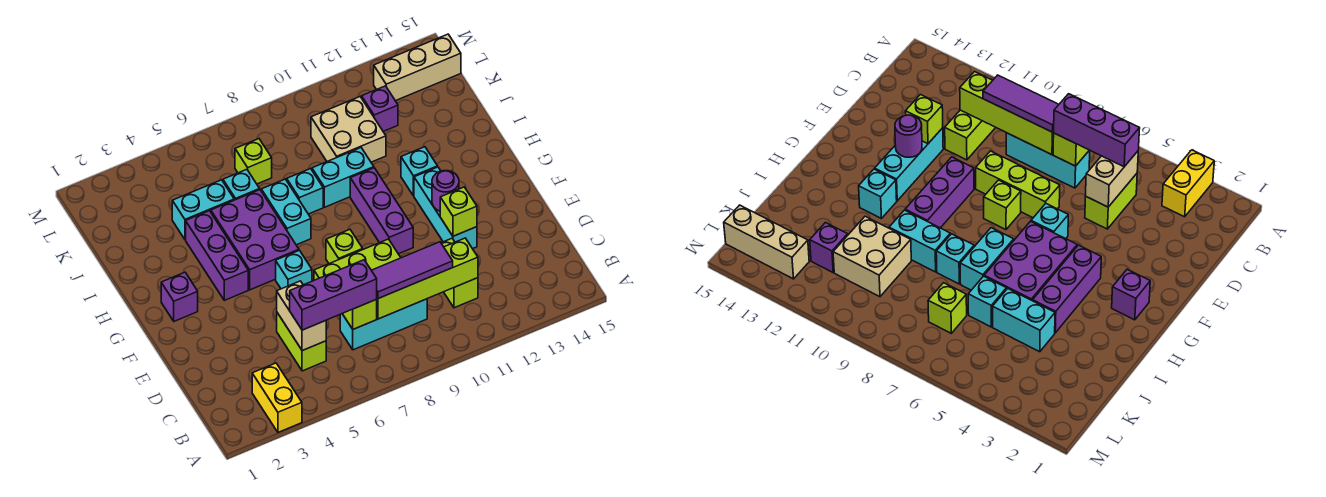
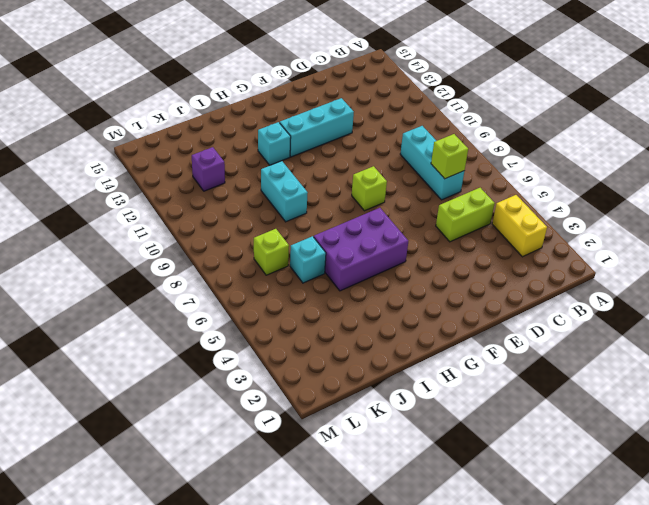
yellow brick B3:B4 level 1 -> yellow brick A3:B3 level 1
none -> lime brick C11:D11 level 1
none -> lime brick E7:E9 level 1
none -> cyan brick F6 level 1

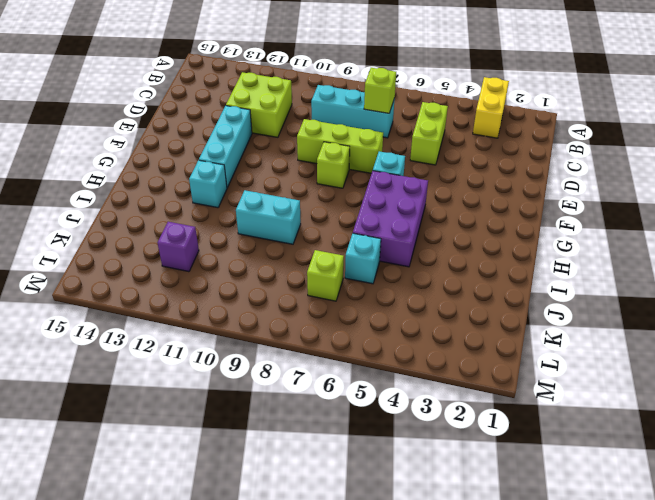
lime brick C11:D12 level 1 -> lime brick C11:D11 level 1
none -> purple brick F10:H10 level 1
none -> purple brick G2 level 1
none -> purple brick G4:I4 level 1

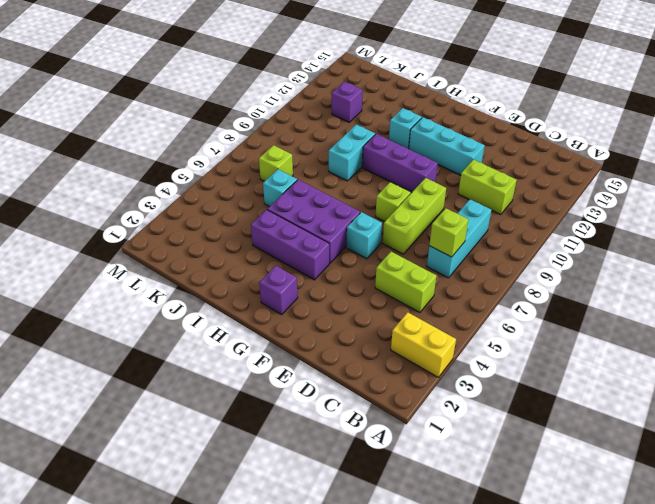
none -> cyan brick H7:I7 level 1
none -> cyan brick I8 level 1
none -> cyan brick J4:J5 level 1

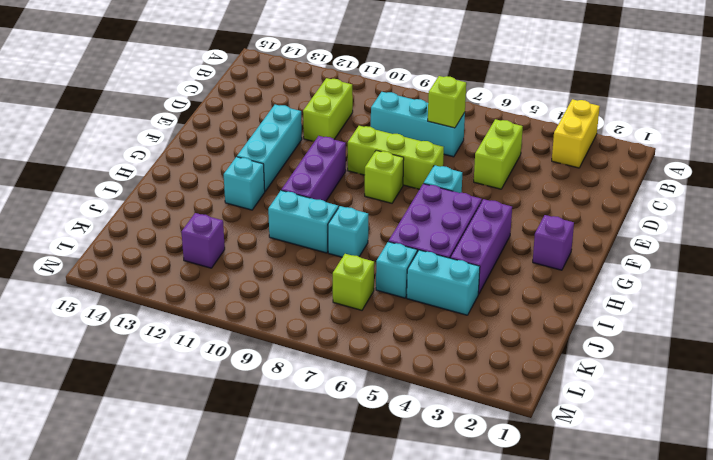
none -> cyan brick H7:I7 level 1
none -> tan brick J10:K11 level 1
none -> tan brick L13:L15 level 1

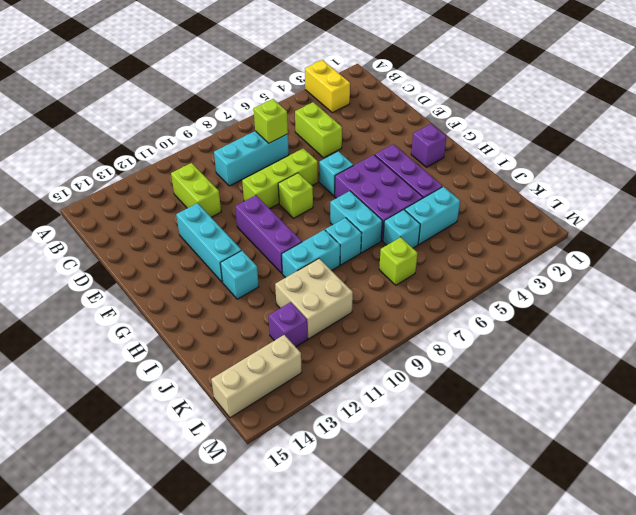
none -> tan brick C5:D5 level 2
none -> lime brick C8:C11 level 2
none -> lime brick E12 level 2

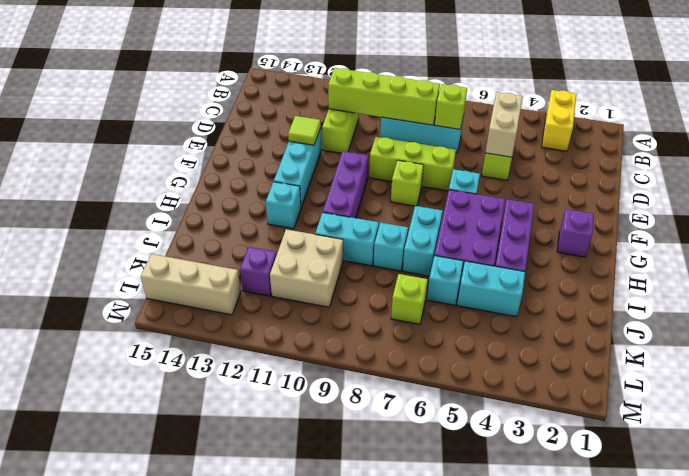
lime tile E12 level 2 -> lime brick E12 level 2
none -> purple round brick F12 level 2
none -> purple brick C5:C7 level 3
none -> purple tile C8:C10 level 3

